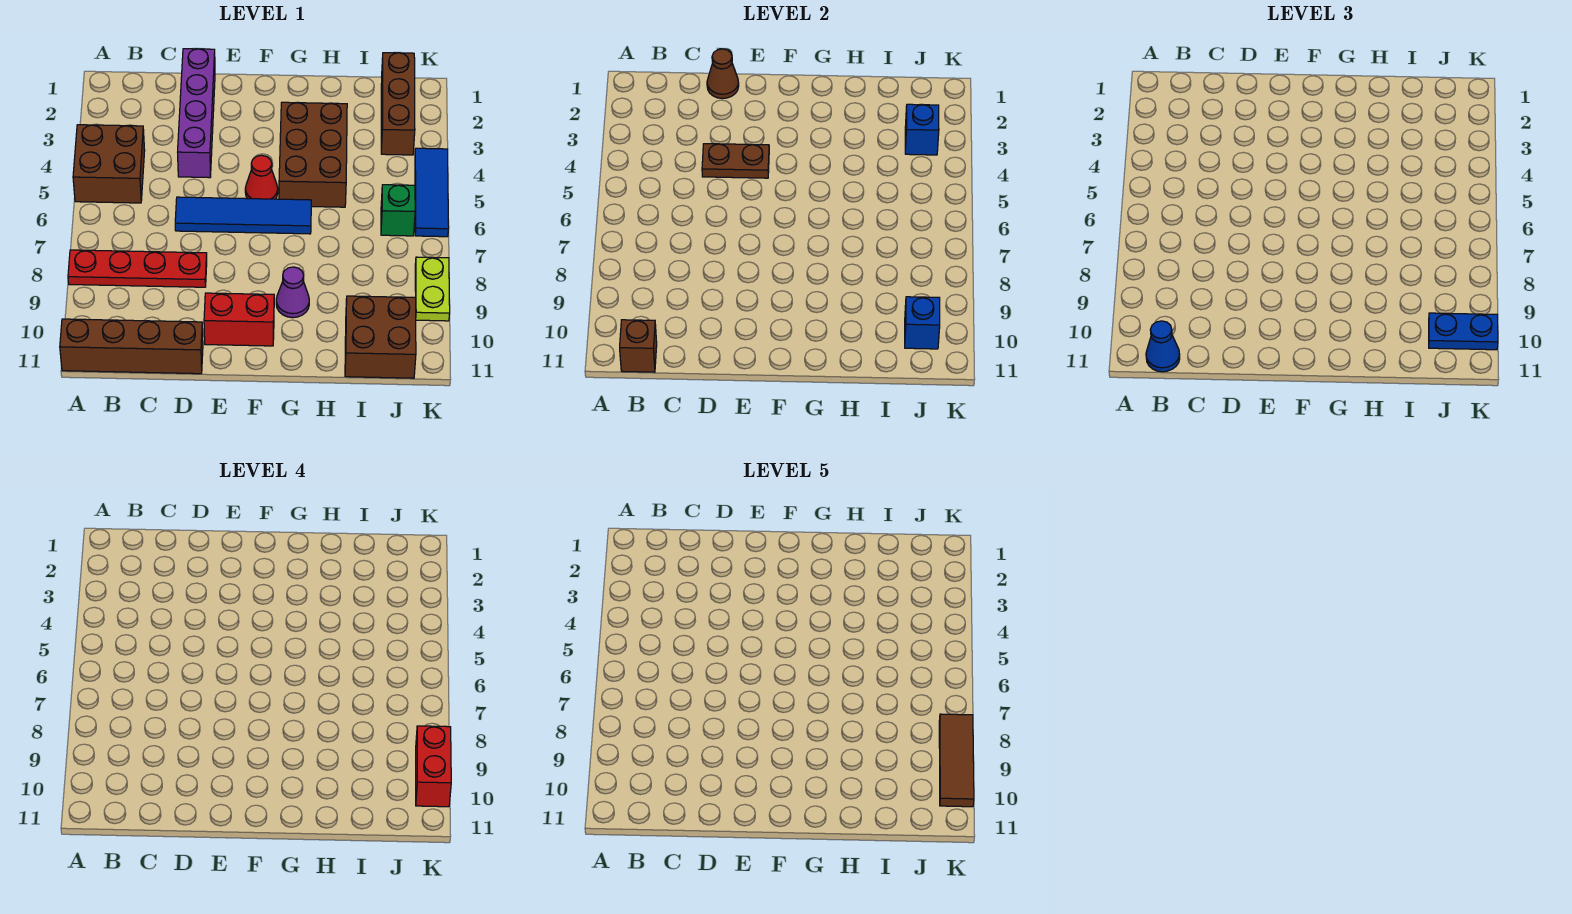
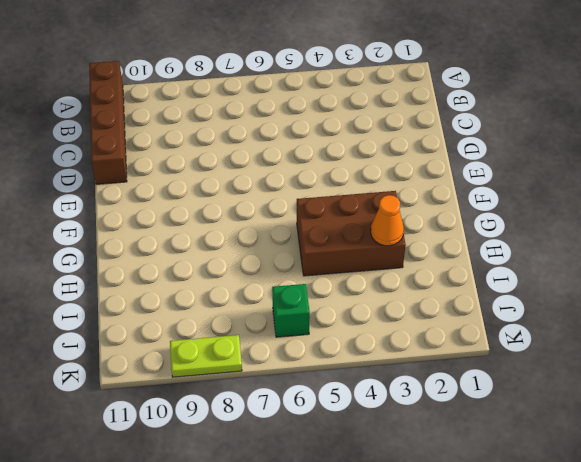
orange cone H3 level 2 -> none
none -> brown brick A4:B5 level 1
none -> red plate A8:D8 level 1
none -> purple brick D1:D4 level 1

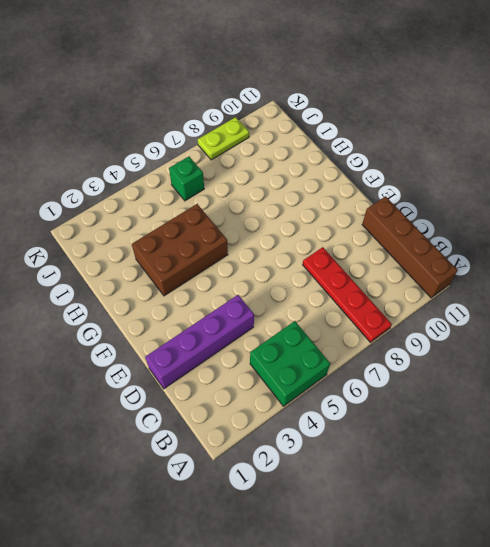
green brick A4:B5 level 1 -> brown brick A4:B5 level 1
none -> blue tile D6:G6 level 1
none -> red brick E10:F10 level 1
none -> red cone F5 level 1

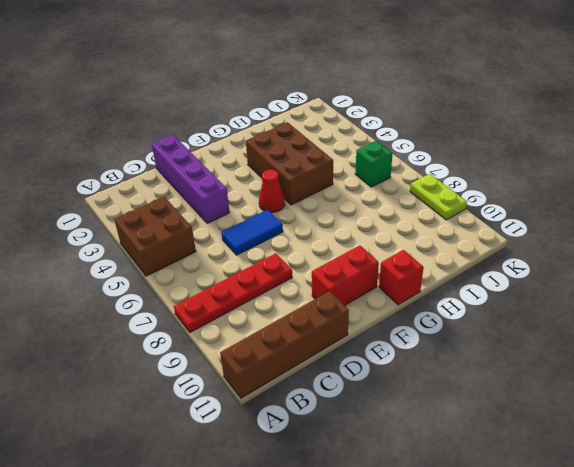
blue tile D6:E6 level 1 -> blue tile D6:G6 level 1
red brick G11 level 1 -> none
none -> purple cone G9 level 1
none -> brown brick I10:J11 level 1
none -> brown brick J1:J3 level 1

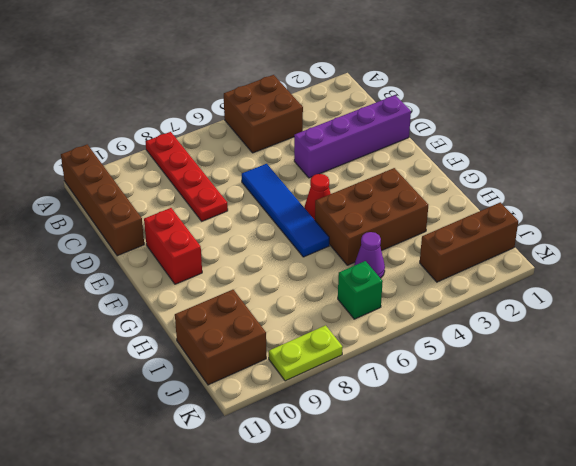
purple cone I5 level 1 -> purple cone G9 level 1
none -> blue tile K4:K6 level 1
none -> brown brick B11 level 2
none -> brown cone D1 level 2

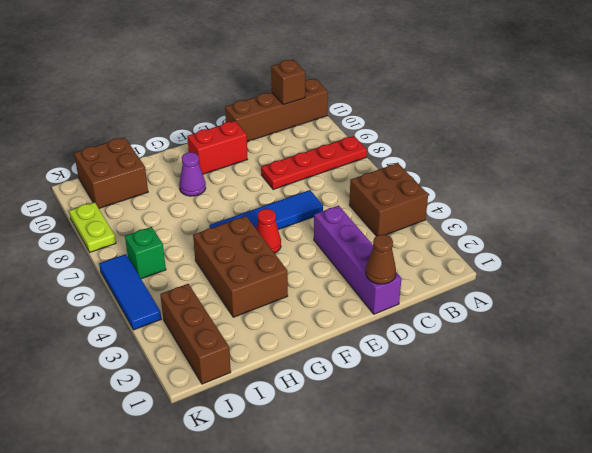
none -> brown plate D4:E4 level 2
none -> blue brick J3 level 2
none -> blue brick J10 level 2

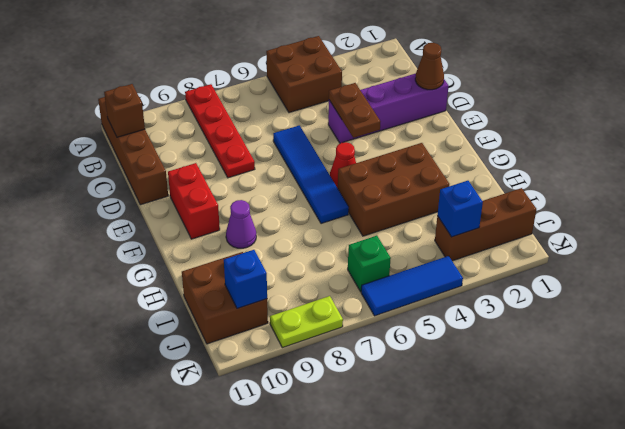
none -> blue cone B11 level 3
none -> blue plate J10:K10 level 3
none -> red brick K9:K10 level 4

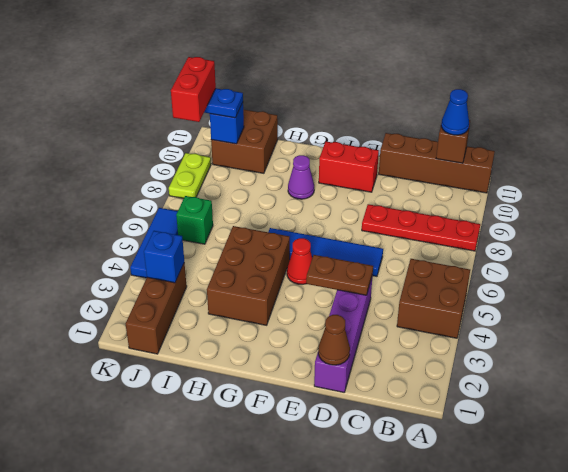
none -> brown tile K8:K10 level 5

